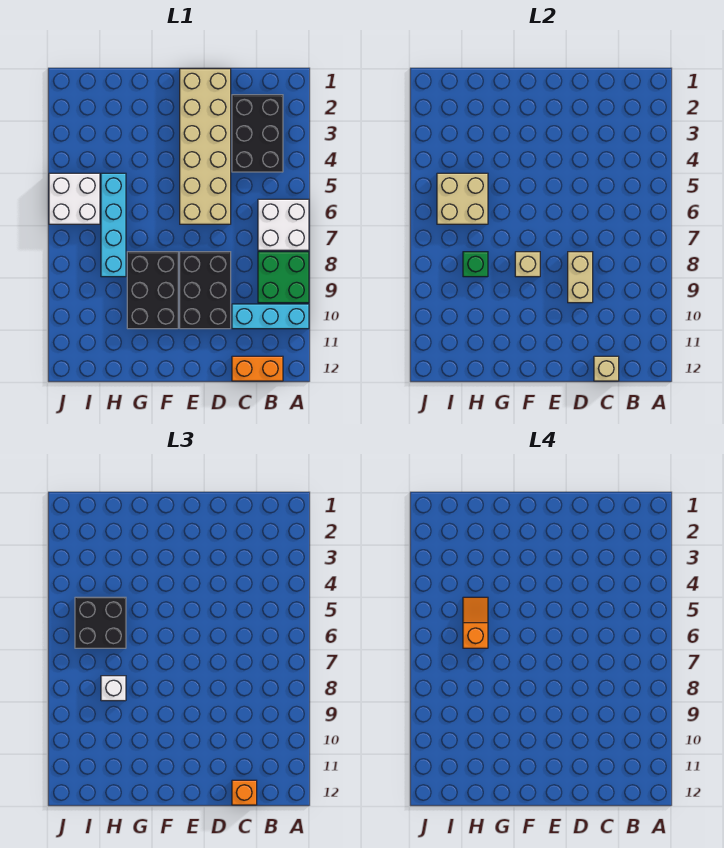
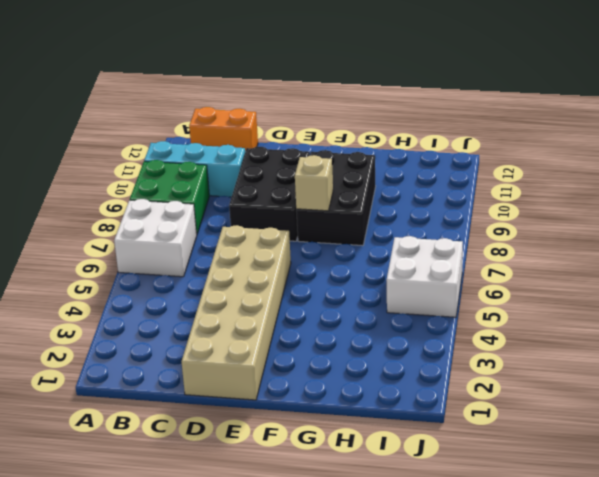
none -> black brick B2:C4 level 1
none -> cyan brick H5:H8 level 1
none -> tan brick C12 level 2

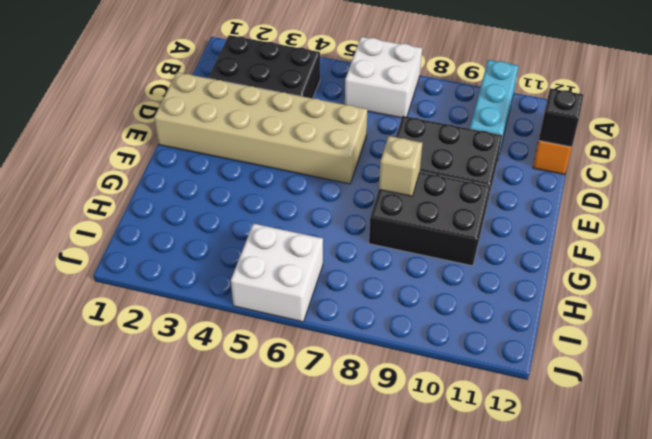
black brick C12 level 2 -> tan brick C12 level 2
none -> green brick A8:B9 level 1
none -> cyan brick H5:H8 level 1
none -> tan brick D8:D9 level 2

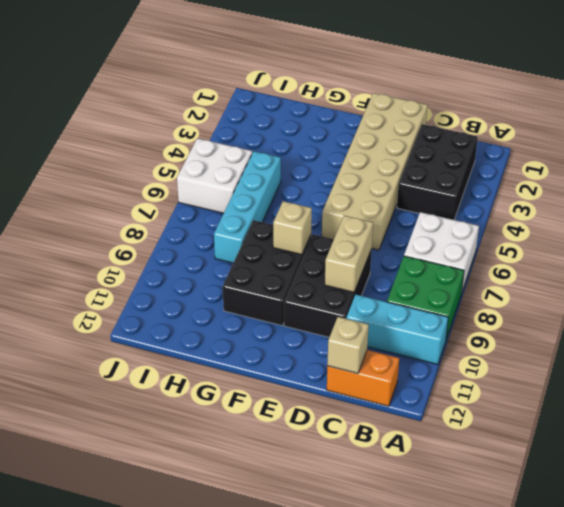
none -> tan brick H5:I6 level 2
none -> green brick H8 level 2
none -> orange brick C12 level 3

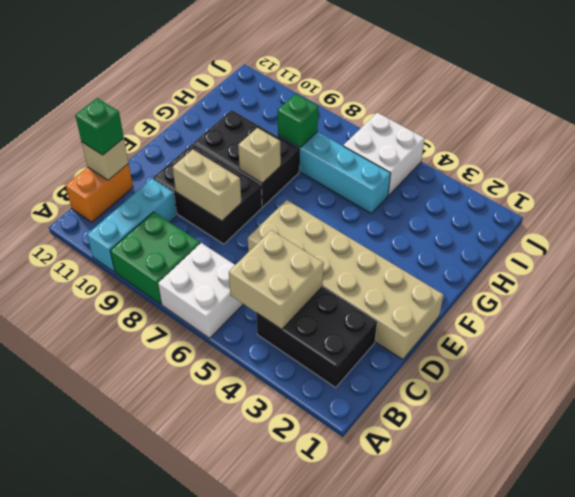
tan brick B4:C5 level 2 -> tan brick H5:I6 level 2
green brick C12 level 3 -> orange brick C12 level 3
none -> black brick H5:I6 level 3
none -> white brick H8 level 3
none -> orange slope H5:H6 level 4 top 6

